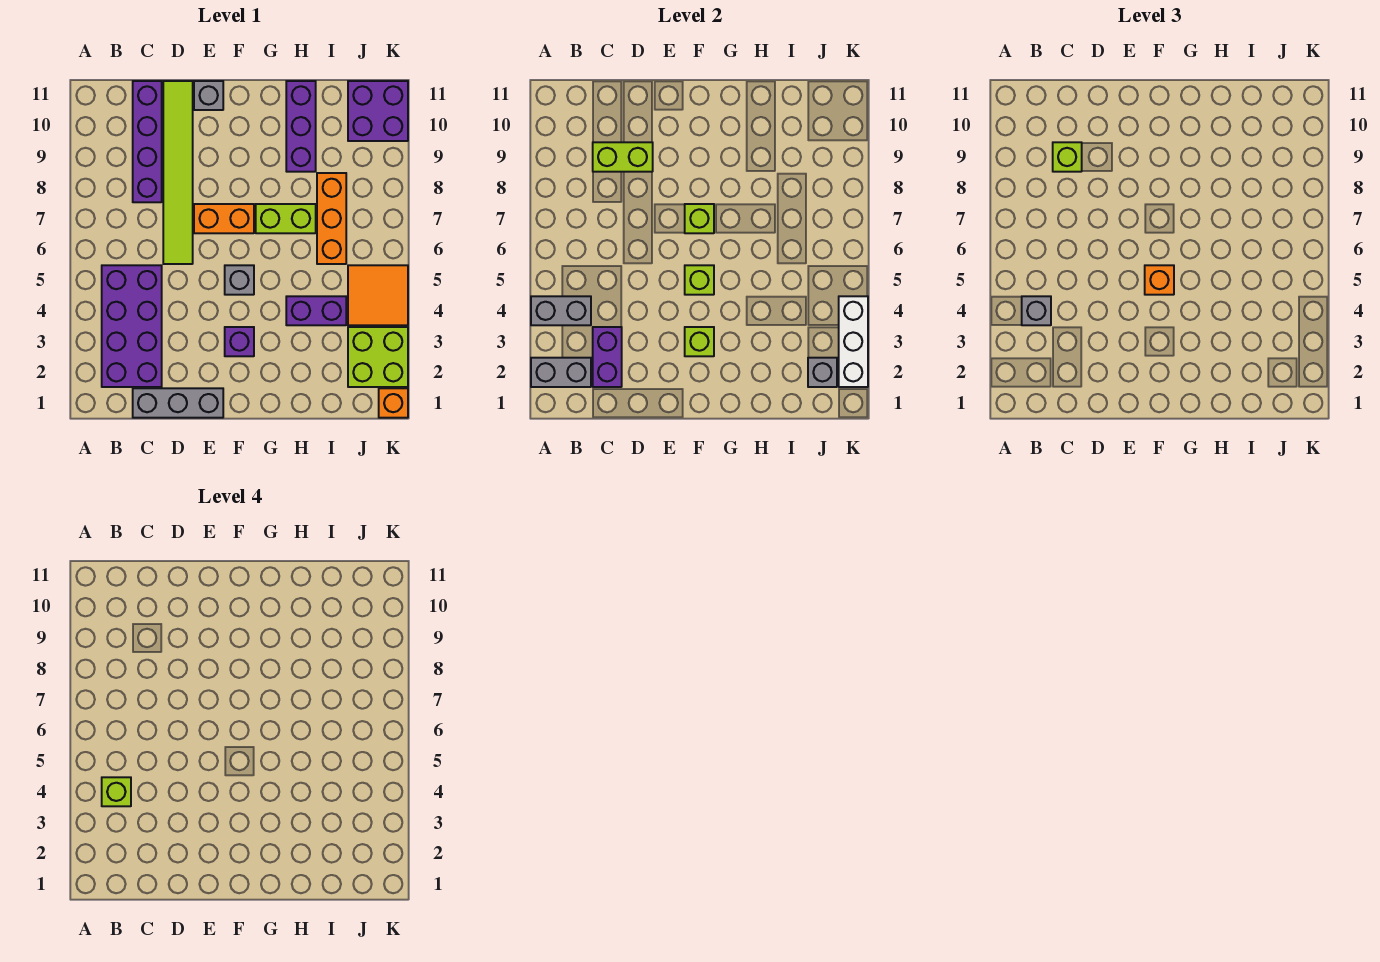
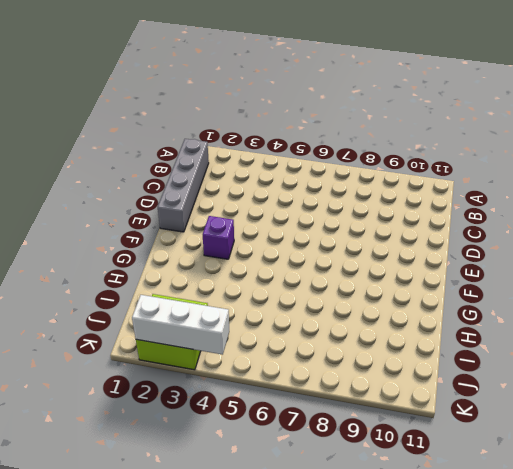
grey brick B1:E1 level 1 -> grey brick C1:E1 level 1
none -> purple brick B2:C5 level 1
none -> purple brick C8:C11 level 1
none -> lime tile D6:D11 level 1

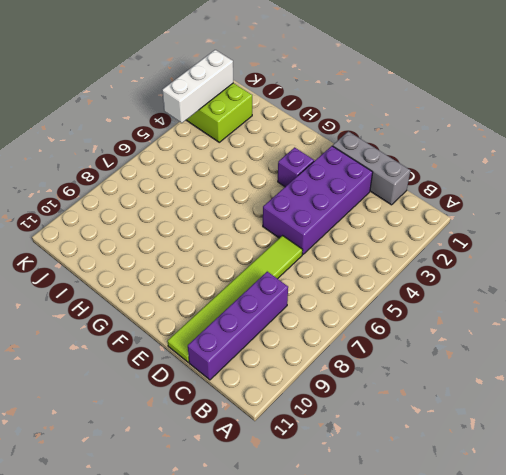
purple brick D2:E5 level 1 -> purple brick B2:C5 level 1
none -> orange brick E7:F7 level 1
none -> grey brick E11 level 1
none -> grey brick F5 level 1

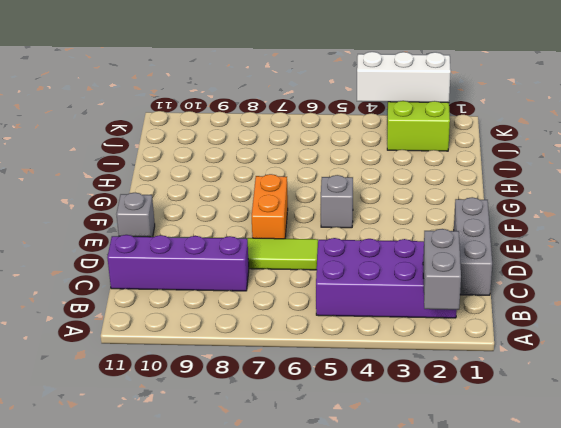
none -> purple brick F3 level 1
none -> lime brick G7:H7 level 1
none -> purple brick H4:I4 level 1

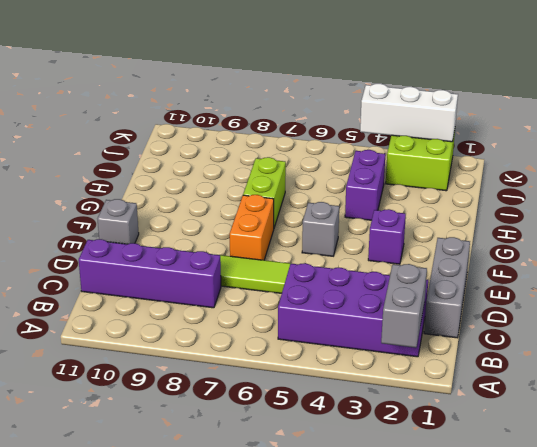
none -> purple brick H9:H11 level 1
none -> orange brick I6:I8 level 1
none -> orange tile J4:K5 level 1

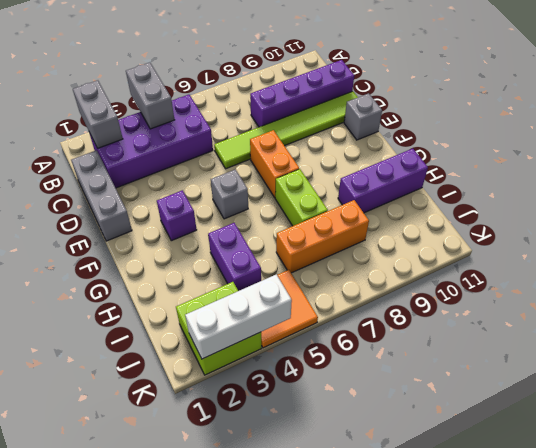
none -> purple brick J10:K11 level 1
none -> orange brick K1 level 1
none -> purple brick C2:C3 level 2

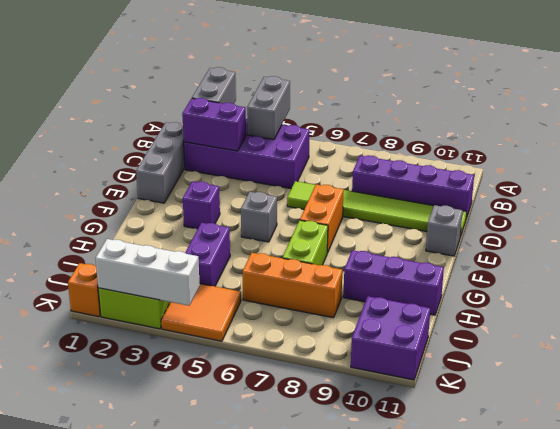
none -> lime brick C9:D9 level 2
none -> lime brick F3 level 2
none -> lime brick F5 level 2

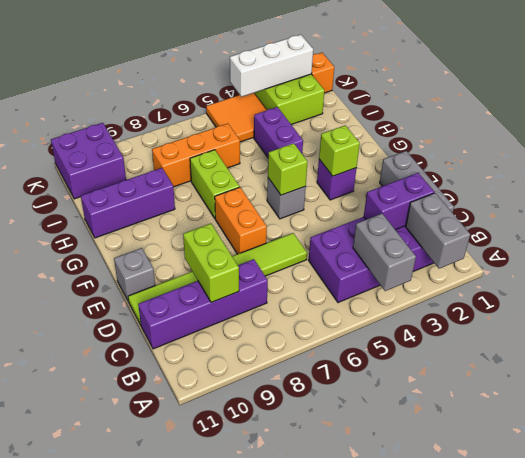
none -> lime brick F7 level 2
none -> grey brick J2 level 2
none -> grey brick B4 level 3

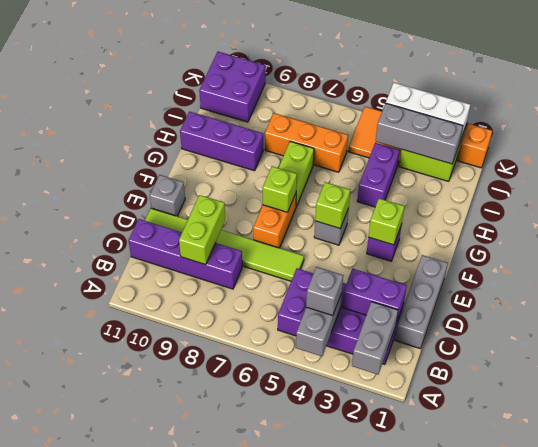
grey brick J2:J4 level 2 -> grey brick J2 level 2
none -> lime brick C9 level 3
none -> orange brick F5 level 3
none -> lime brick B4 level 4

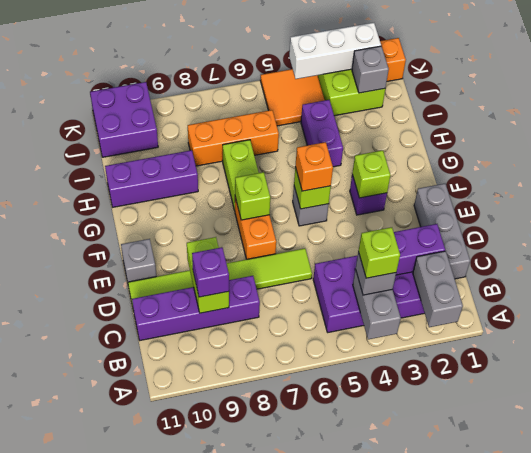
purple brick C9 level 3 -> lime brick C9 level 3

